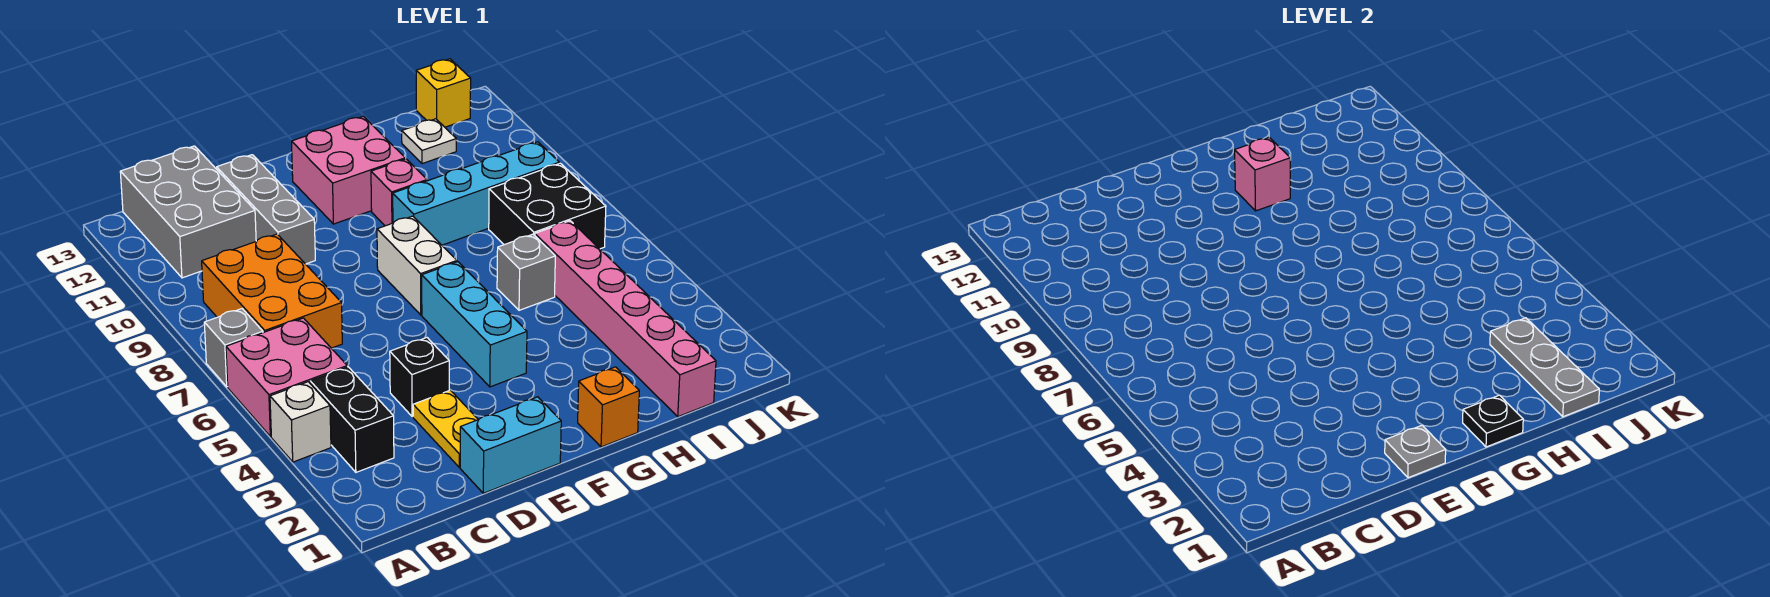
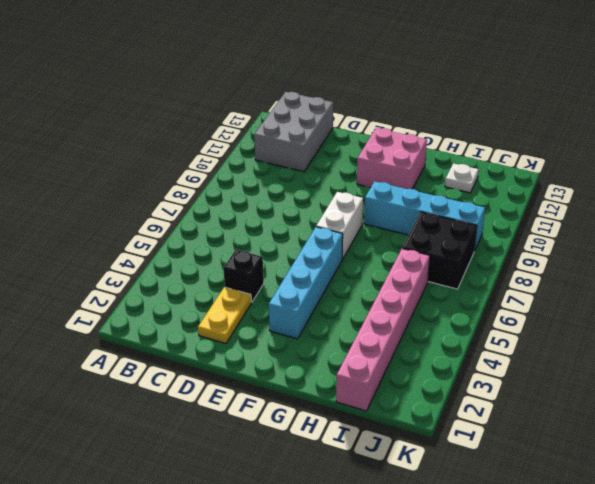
cyan brick F3:F6 level 1 -> cyan brick F4:F6 level 1
none -> white brick A4 level 1
none -> pink brick A5:B6 level 1
none -> grey brick A7 level 1

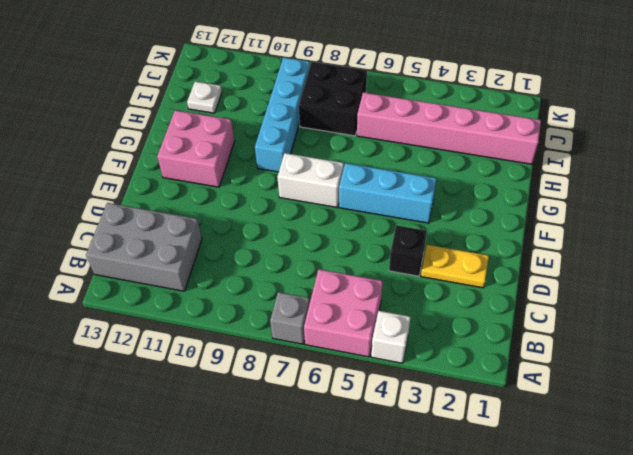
none -> black brick B3:B4 level 1
none -> orange brick B7:C9 level 1
none -> cyan brick D1:E1 level 1

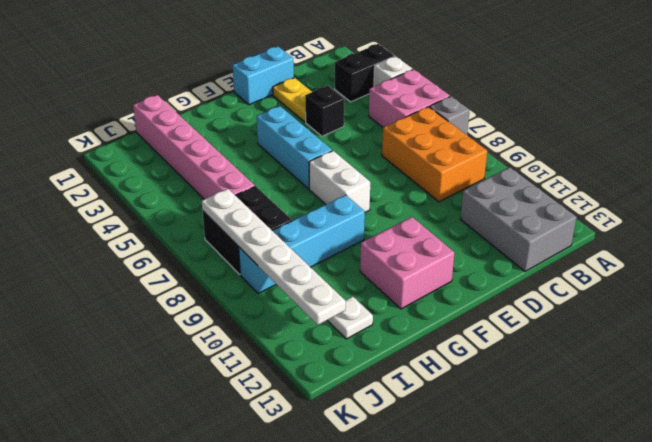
black brick A3:B3 level 1 -> black brick B3:B4 level 1
white plate J7:J12 level 2 -> none
none -> grey brick D10:D12 level 1
none -> orange brick G1 level 1
none -> pink brick G10 level 1

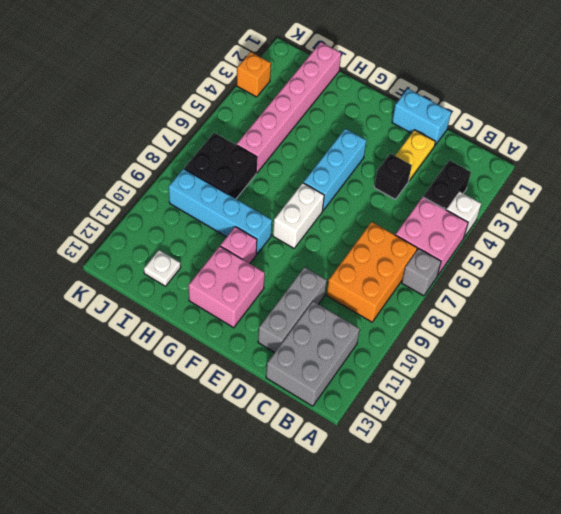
orange brick K3 level 1 -> orange brick G1 level 1
none -> grey brick H6 level 1
none -> yellow brick J13 level 1
none -> grey plate E1 level 2

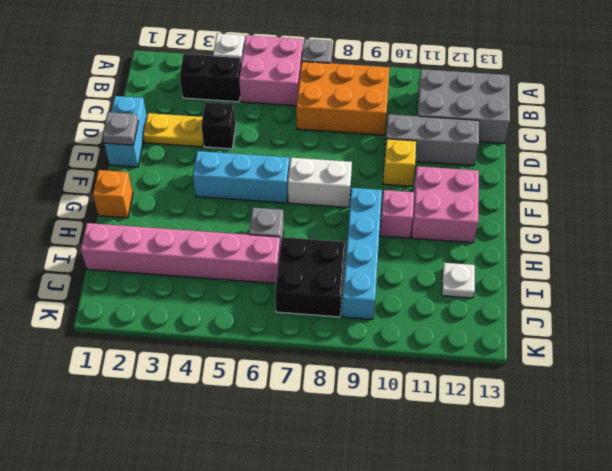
yellow brick E10 level 1 -> yellow brick J13 level 1
none -> black plate G1 level 2
none -> pink brick G11 level 2
none -> grey plate I1:I3 level 2

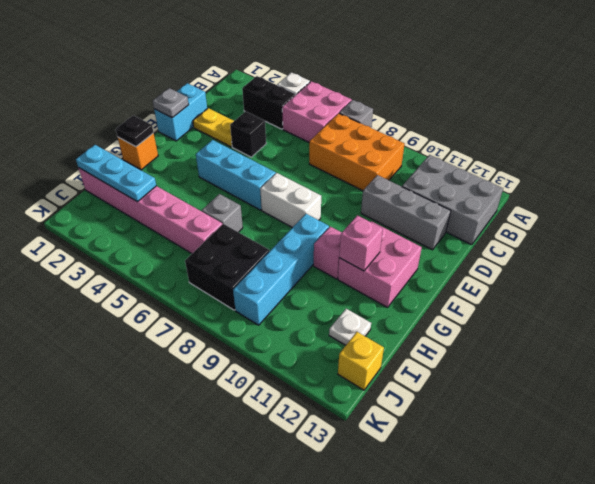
cyan plate I1:I3 level 2 -> grey plate I1:I3 level 2

